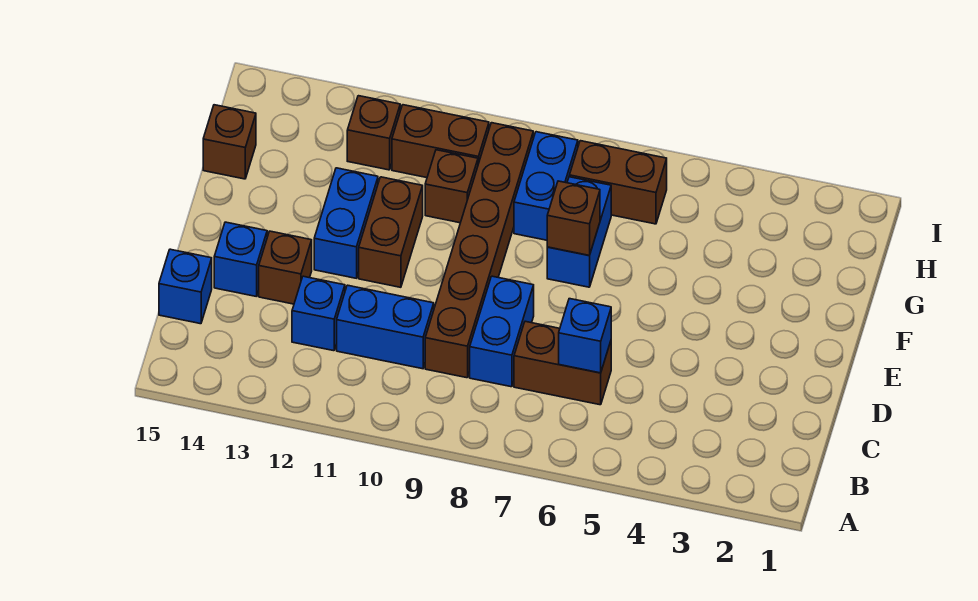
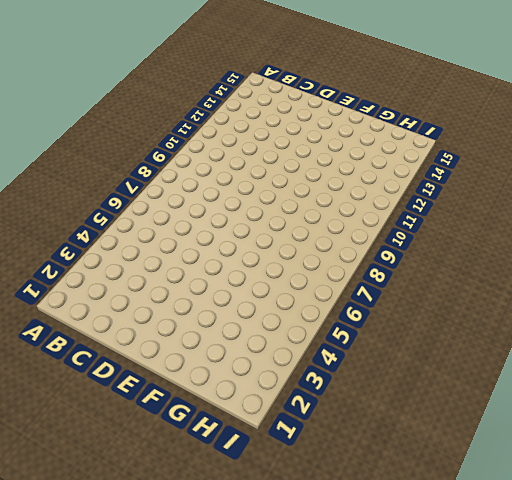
none -> brown brick C6:C7 level 1
none -> blue brick C8:D8 level 1
none -> brown brick C9:H9 level 1

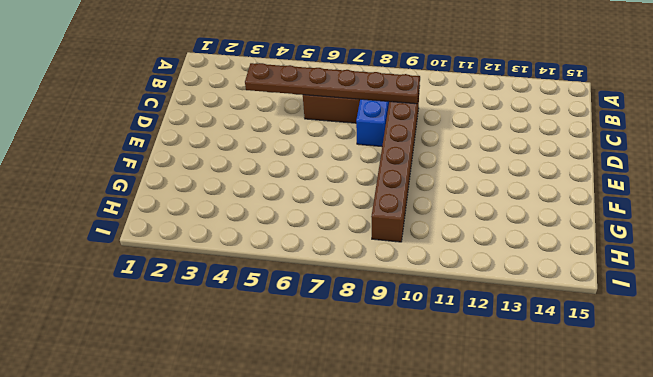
brown plate C4:C9 level 2 -> blue brick C6 level 2
none -> blue brick C10:C11 level 1
none -> blue brick C12 level 1
none -> blue brick C15 level 1

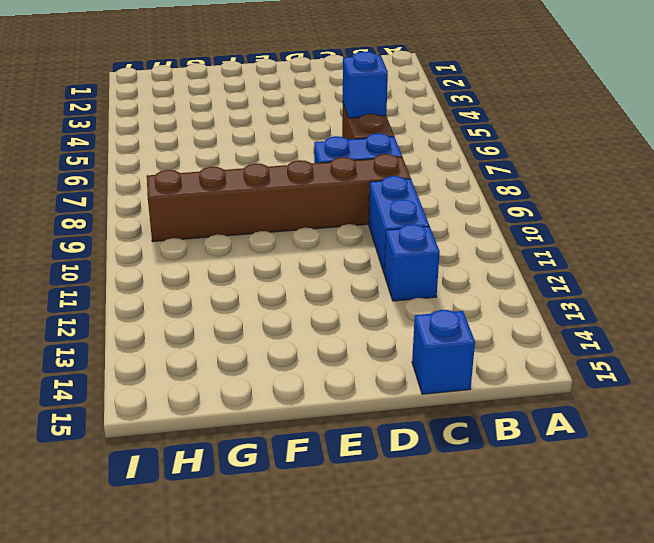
none -> brown brick D13 level 1
none -> blue brick D14 level 1
none -> brown brick E11:F11 level 1

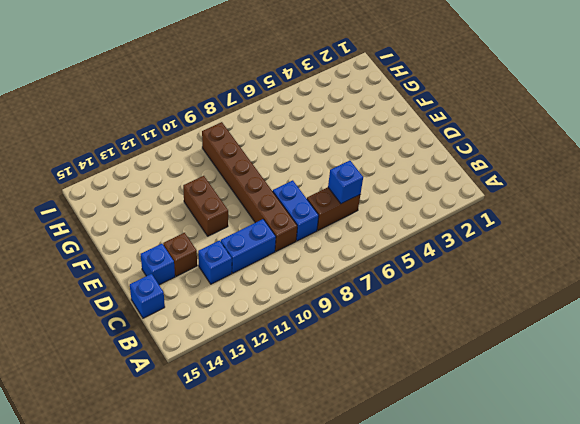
none -> blue brick E12:F12 level 1
none -> blue brick F7:G7 level 1
none -> blue brick G8:H8 level 1

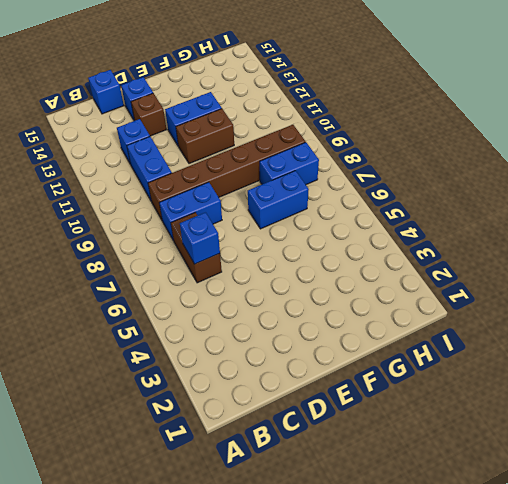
none -> brown brick G10 level 1
none -> brown brick G15 level 1
none -> brown brick H6:H7 level 1

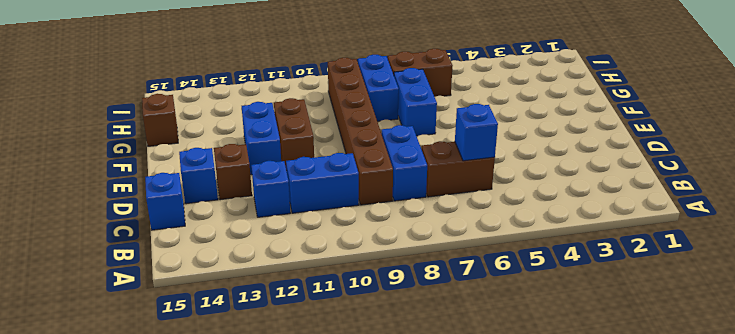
none -> brown brick G10 level 1
none -> brown brick H10:H11 level 1
none -> brown brick H12 level 1

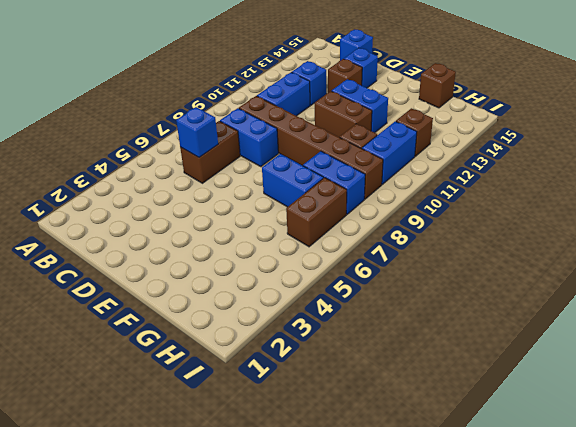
blue brick H10:H11 level 1 -> brown brick H10:H11 level 1
none -> brown brick F7 level 2

